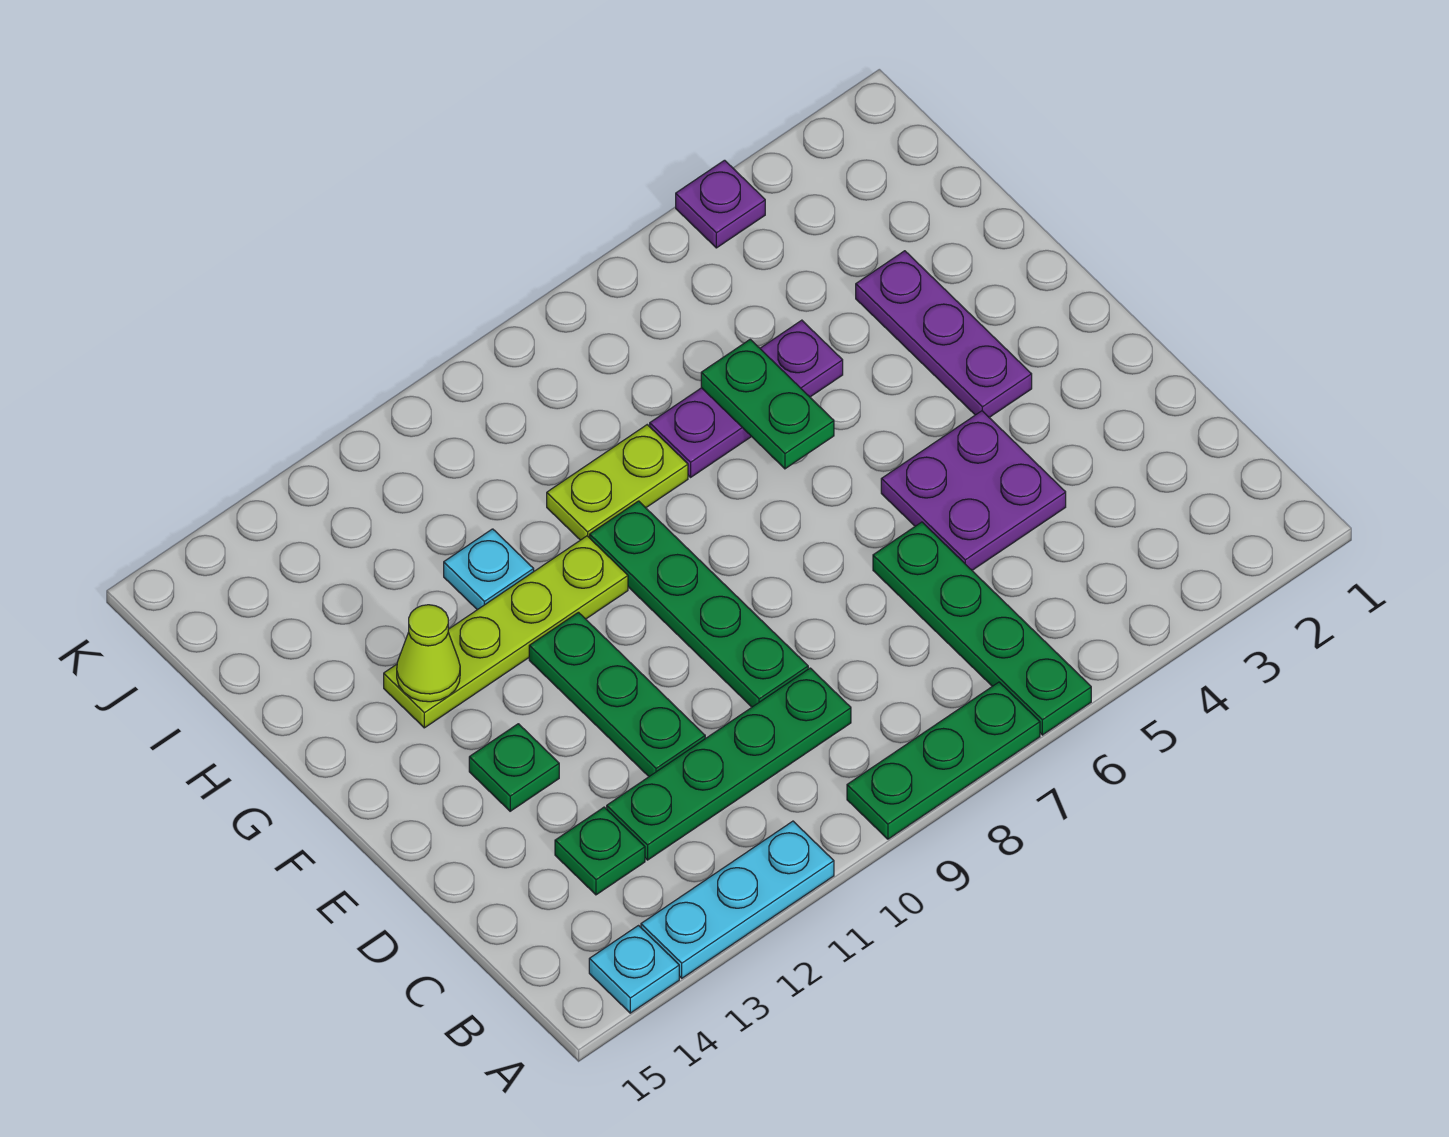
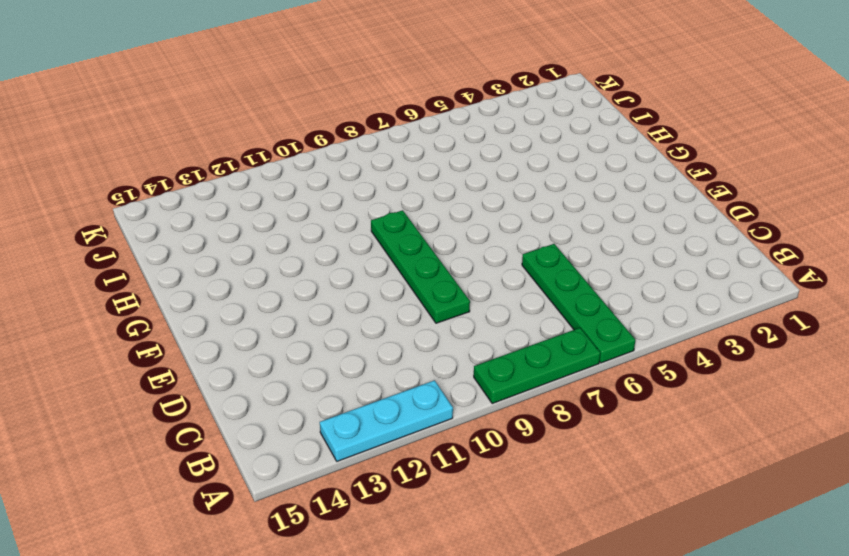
none -> cyan plate A14 level 1
none -> green plate C9:C12 level 1
none -> green plate C13 level 1

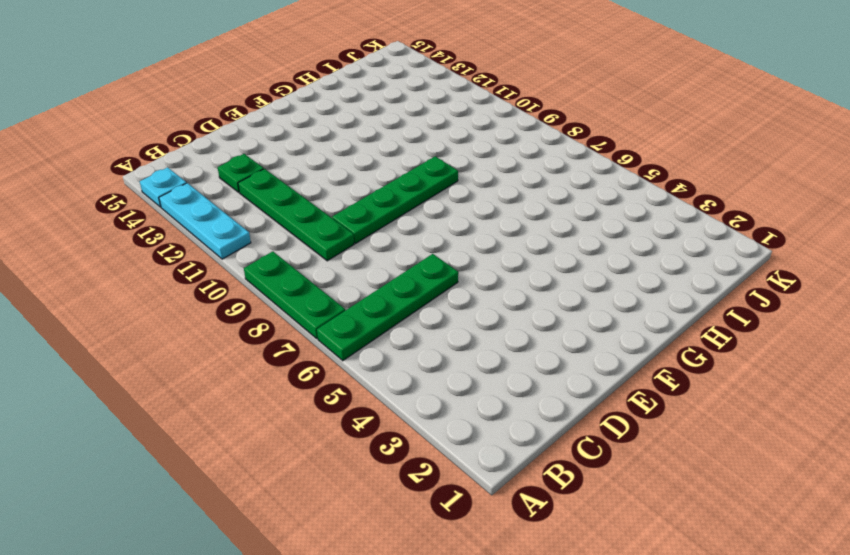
none -> purple plate D4:E5 level 1
none -> green plate D11:F11 level 1
none -> green plate E13 level 1

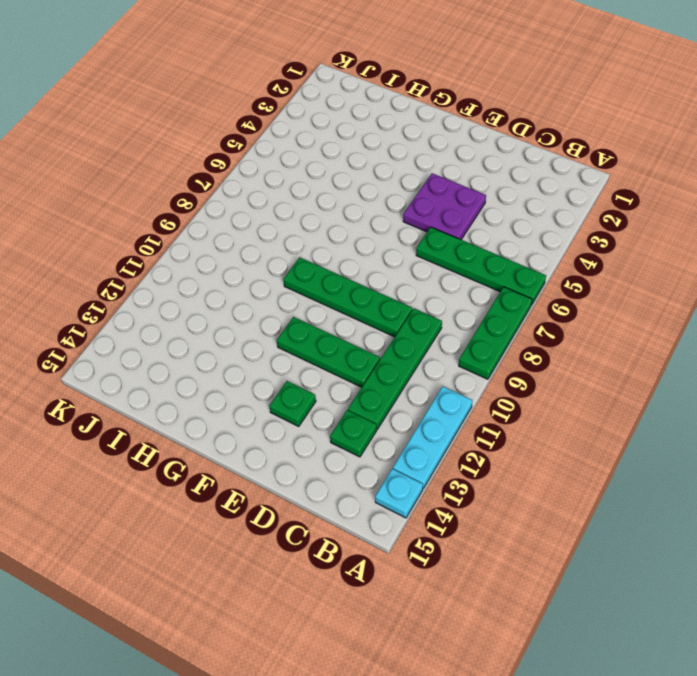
none -> purple plate F3:H3 level 1
none -> lime plate G10:G13 level 1
none -> purple plate H5:H7 level 1

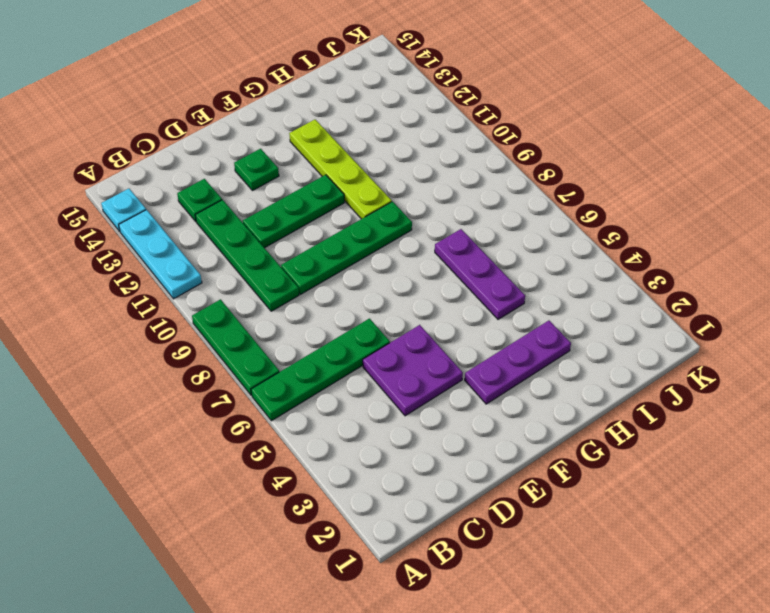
none -> lime plate H8:H9 level 1
none -> cyan plate H11 level 1
none -> purple plate K4 level 1

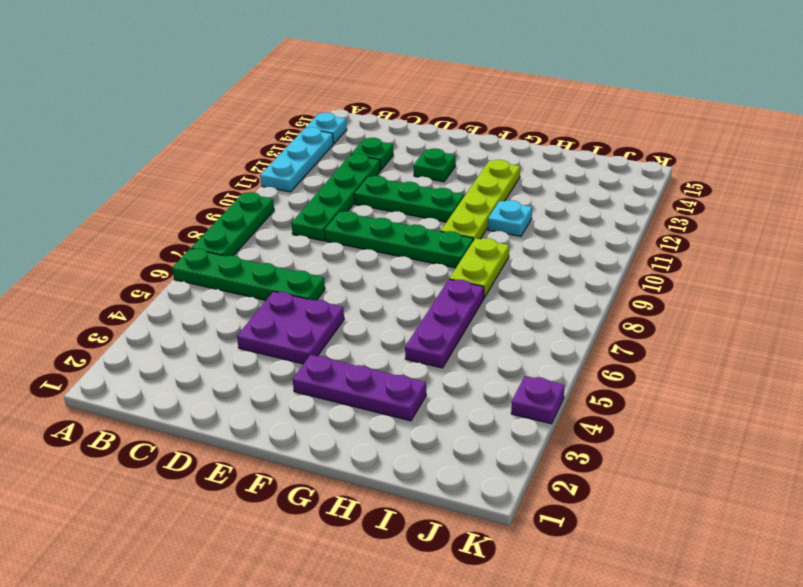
none -> green plate G6:H6 level 2
none -> lime cone G13 level 2

